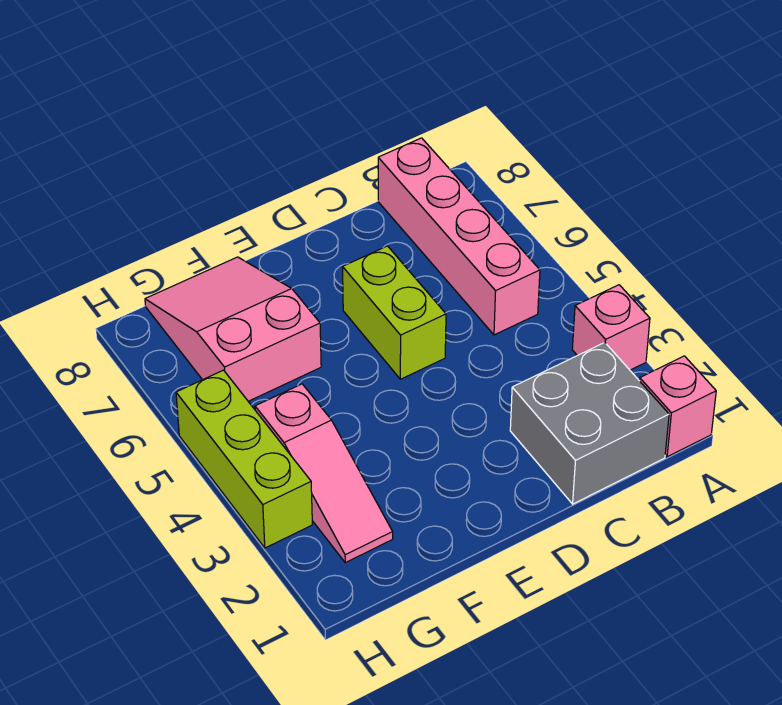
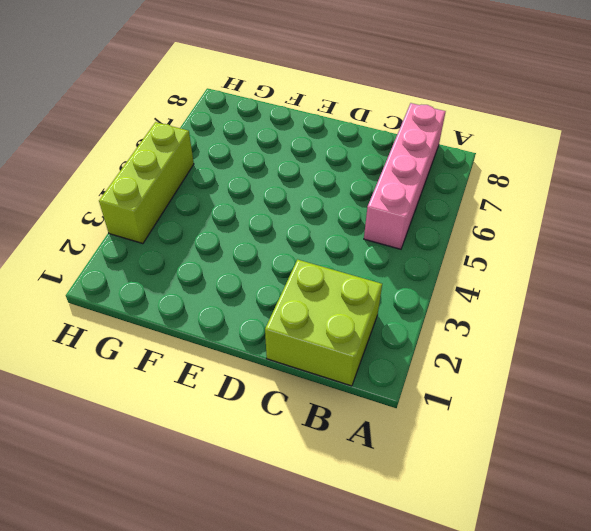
lime brick B1:C2 level 1 -> grey brick B1:C2 level 1
none -> pink brick A1 level 1
none -> pink brick A3 level 1

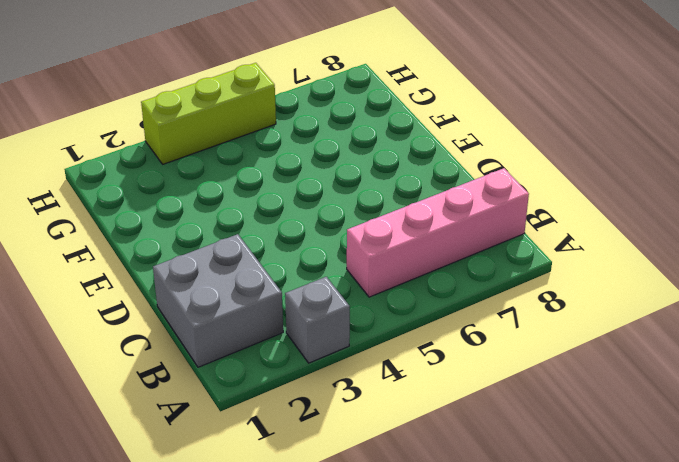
grey brick A3 level 1 -> pink brick A3 level 1
none -> pink brick A1 level 1
none -> lime brick D5:D6 level 1

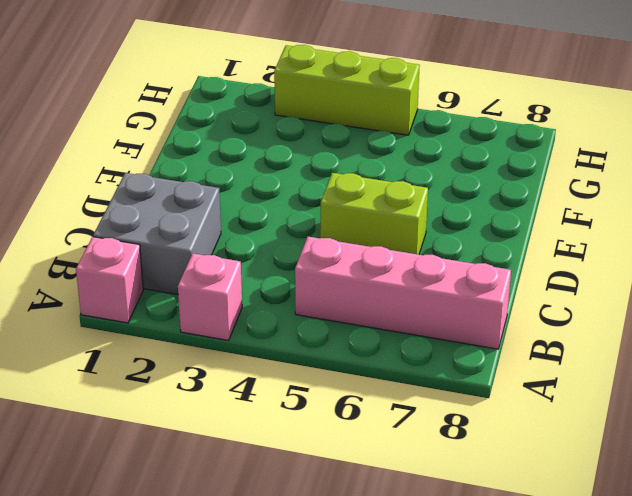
none -> pink slope F6:G8 level 1 top 6
none -> pink slope G2:G4 level 1 top 4

